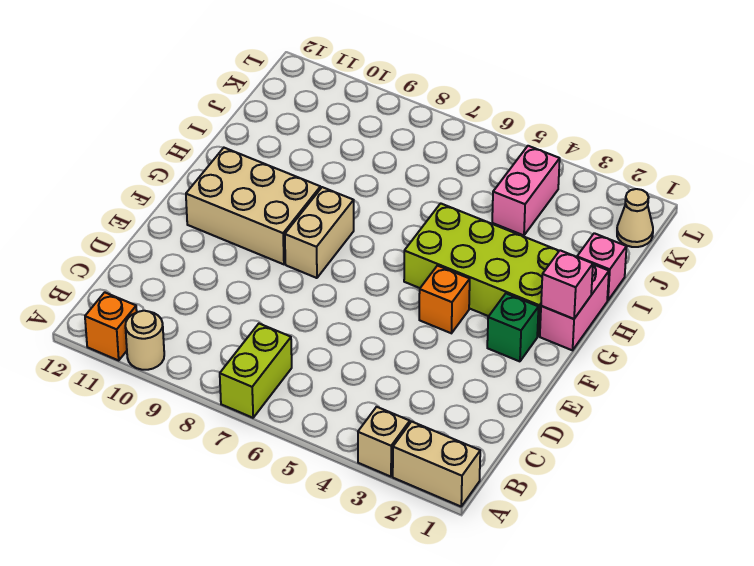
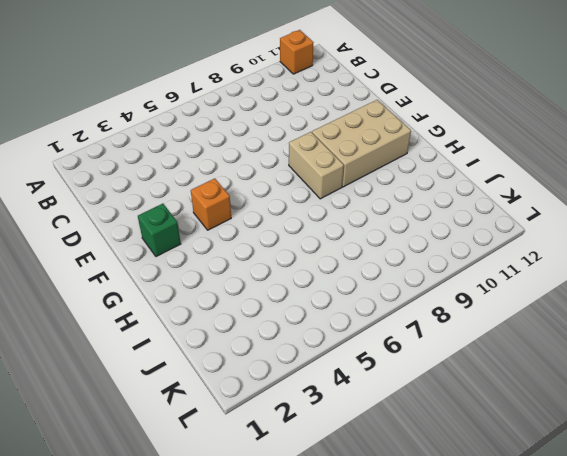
none -> tan brick A1:A2 level 1
none -> tan brick A3 level 1
none -> lime brick A7:B7 level 1

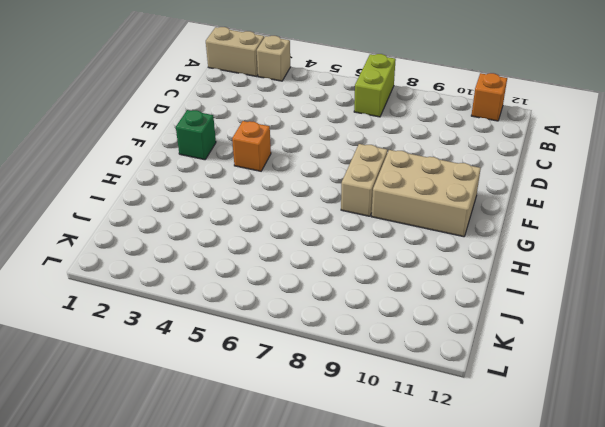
none -> tan round brick A10 level 1
none -> pink brick G1:H1 level 1
none -> lime brick G2:H5 level 1

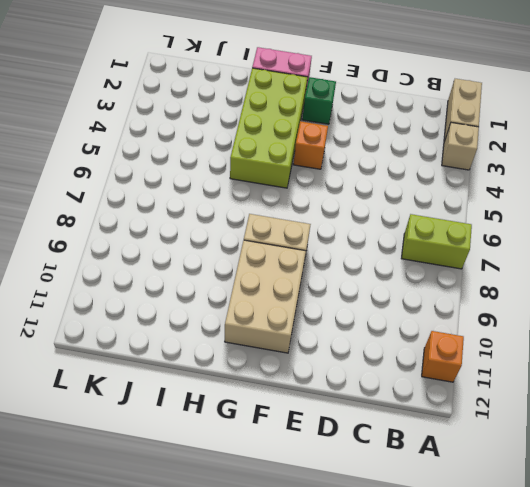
none -> tan round brick A10 level 1
none -> pink brick I1 level 1
none -> pink brick J4:K4 level 1

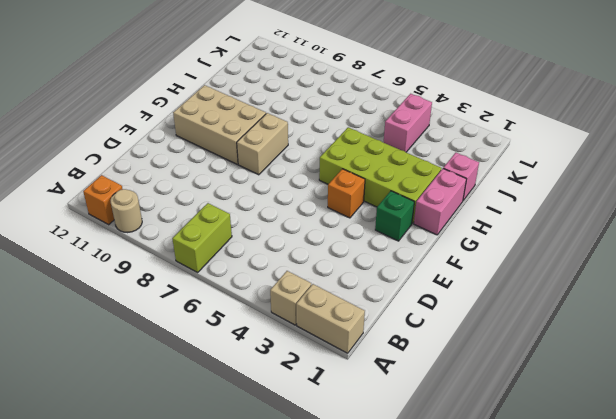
none -> tan cone K1 level 1
none -> pink brick G1 level 2

